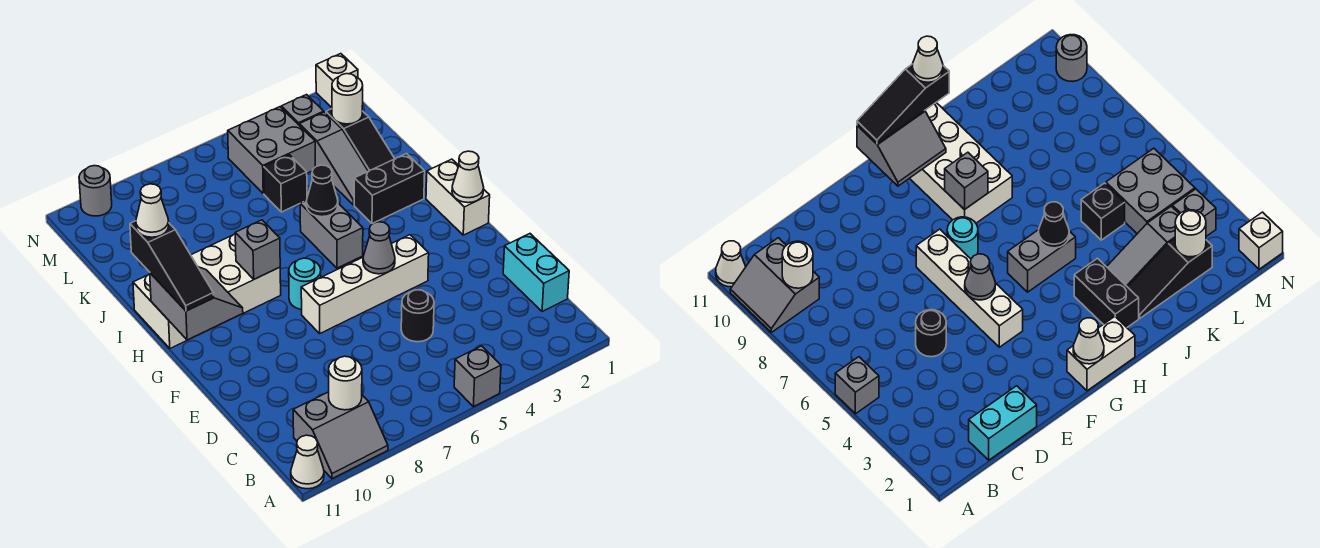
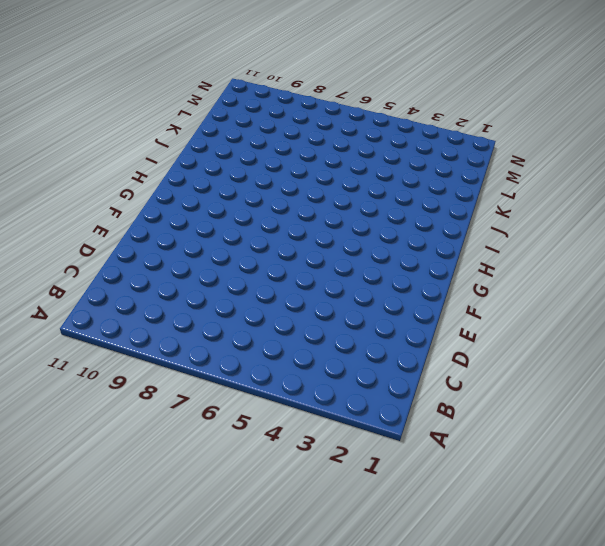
none -> grey brick A5 level 1
none -> grey slope A9:B10 level 1 top B
none -> white cone A11 level 1

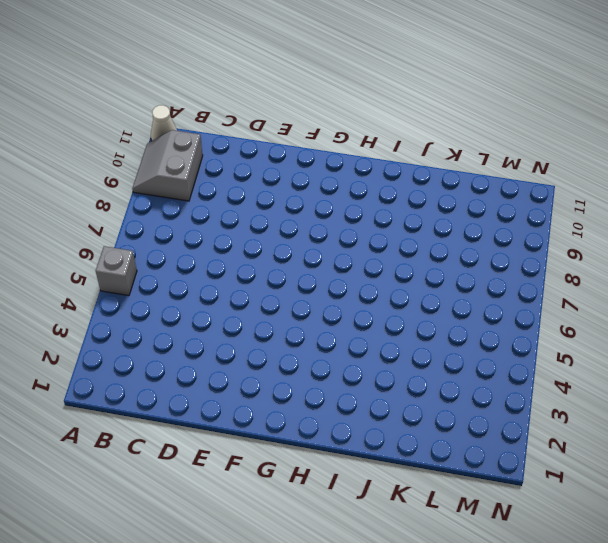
none -> cyan brick C1:D1 level 1
none -> black round brick D5 level 1
none -> white brick F4:F7 level 1

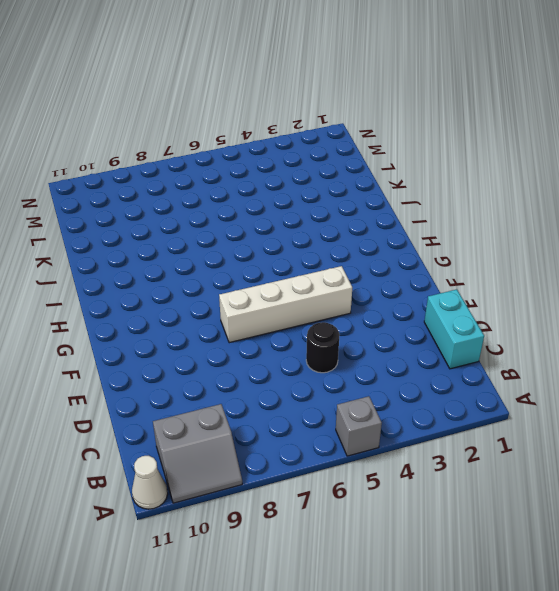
none -> white brick G1:H1 level 1
none -> cyan round brick G7 level 1
none -> grey brick H5:I5 level 1

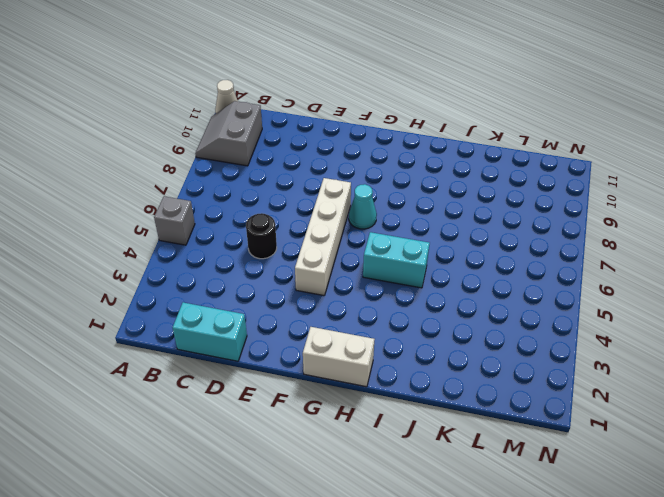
cyan cone G7 level 1 -> cyan round brick G7 level 1
cyan brick H5:I5 level 1 -> grey brick H5:I5 level 1
none -> white brick H8:I11 level 1
none -> black brick I2:I3 level 1
none -> black slope J2:L2 level 1 top L

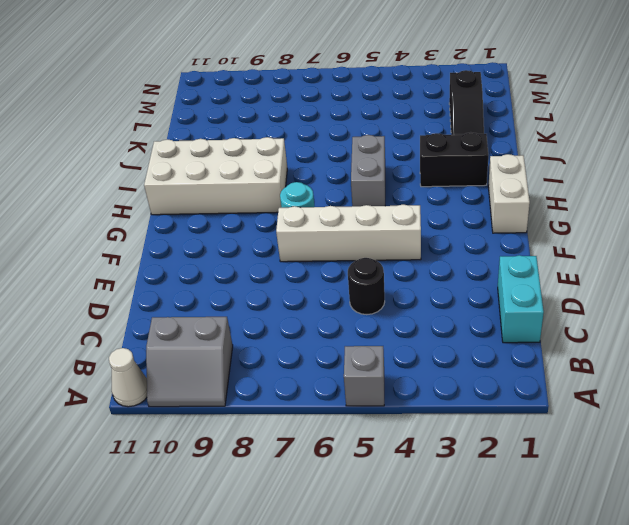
none -> grey slope J3:L3 level 1 top L
none -> black brick K5 level 1
none -> grey brick L4:M5 level 1

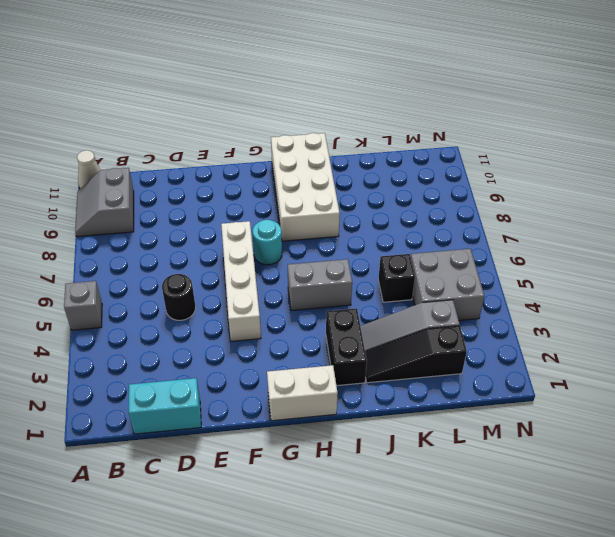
none -> grey brick M3 level 1
none -> white brick N1 level 1
none -> grey round brick N10 level 1

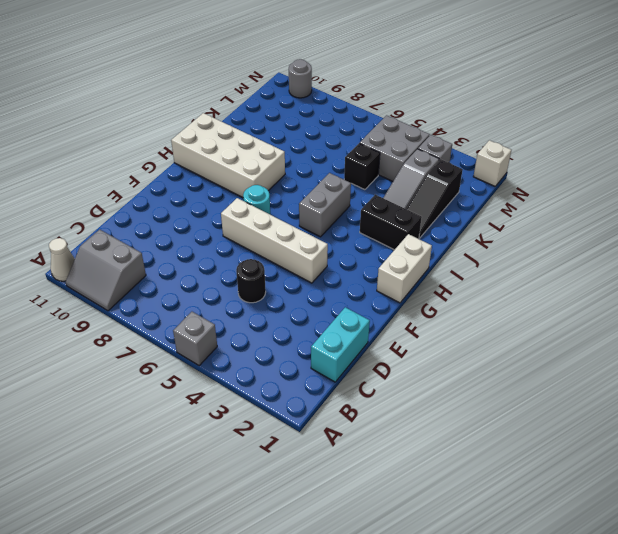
none -> white round brick B9 level 2
none -> grey cone F5 level 2
none -> white cone G1 level 2

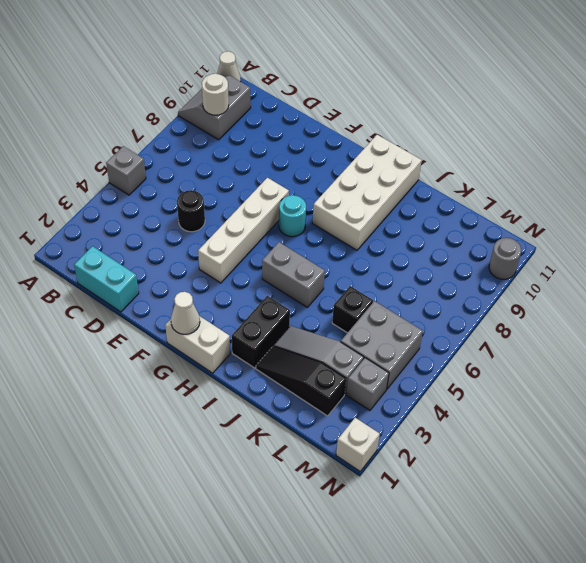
none -> grey cone F5 level 2
none -> grey slope G10:H11 level 2 top 11
none -> grey brick H8 level 2

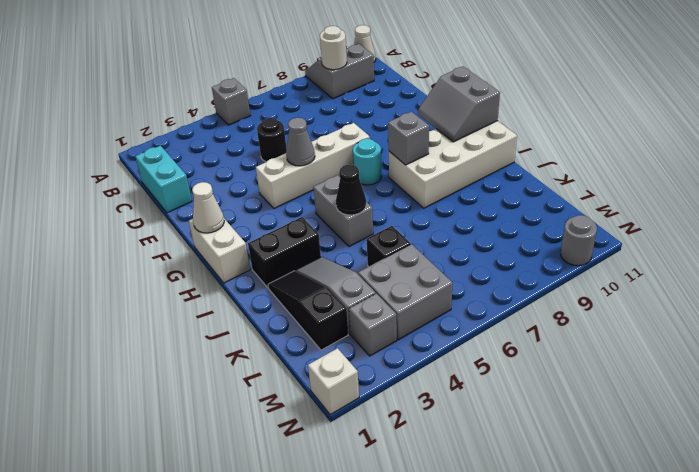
none -> white round brick L2 level 2
none -> black slope G11:I11 level 3 top I
none -> white cone I11 level 4

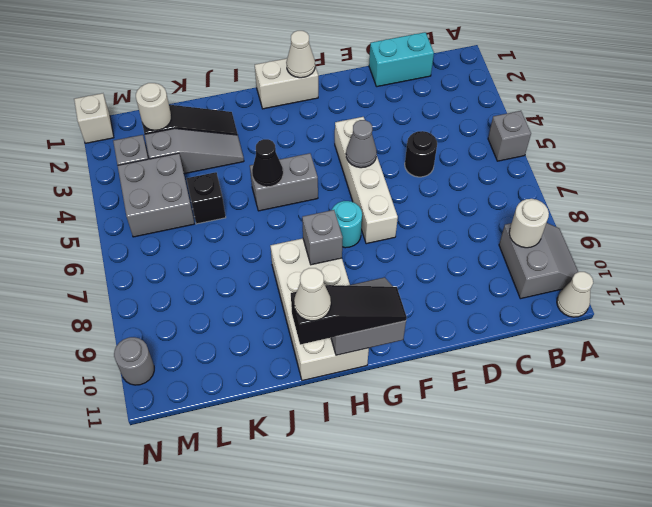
none -> black brick I2:I3 level 1

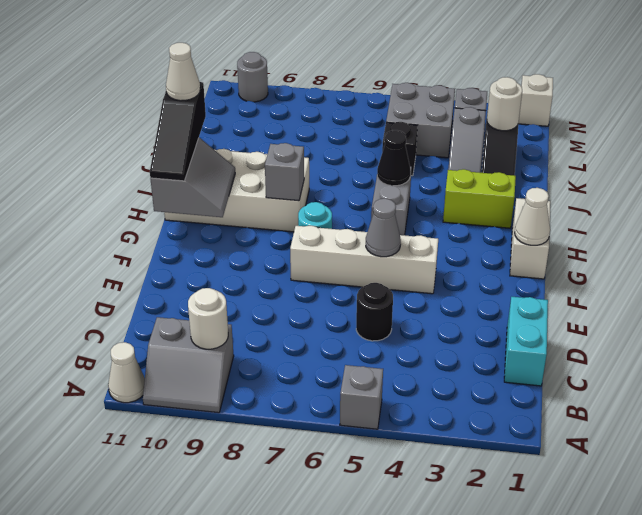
lime brick I2:I3 level 1 -> black brick I2:I3 level 1

